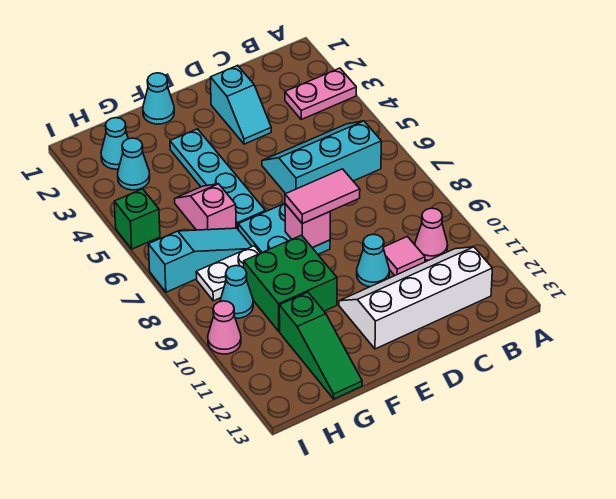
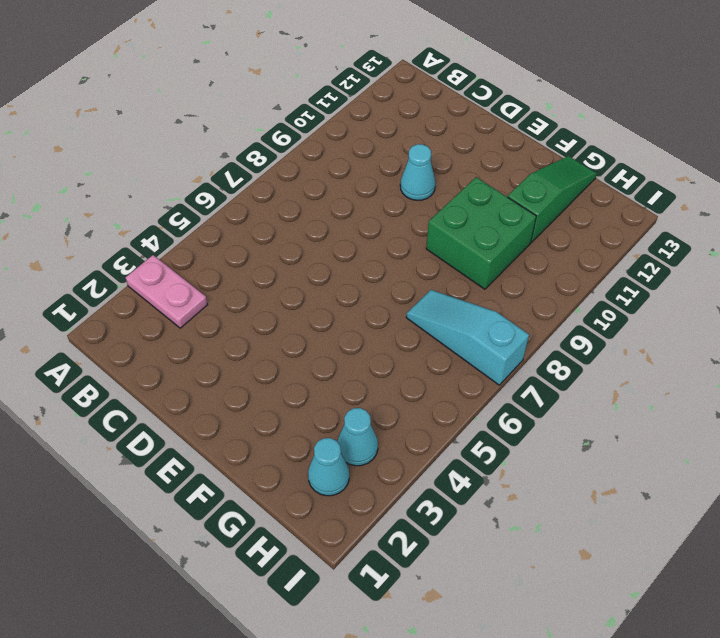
none -> cyan slope B5:D6 level 1 top 6
none -> pink cone B10 level 1
none -> white slope B11:E12 level 1 top 12

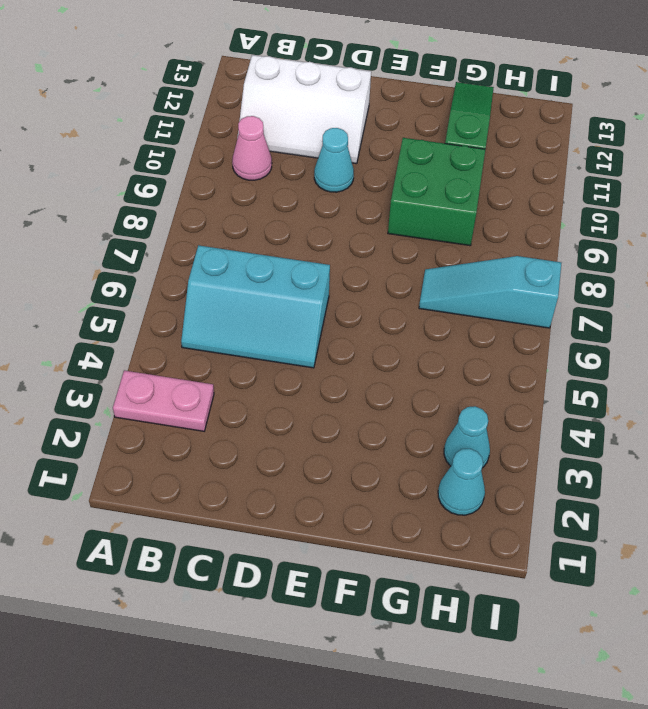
white slope B11:D12 level 1 top 12 -> white slope B11:E12 level 1 top 12
none -> pink tile C10 level 1
none -> cyan slope D2:D3 level 1 top 2
none -> cyan plate E7:F8 level 1

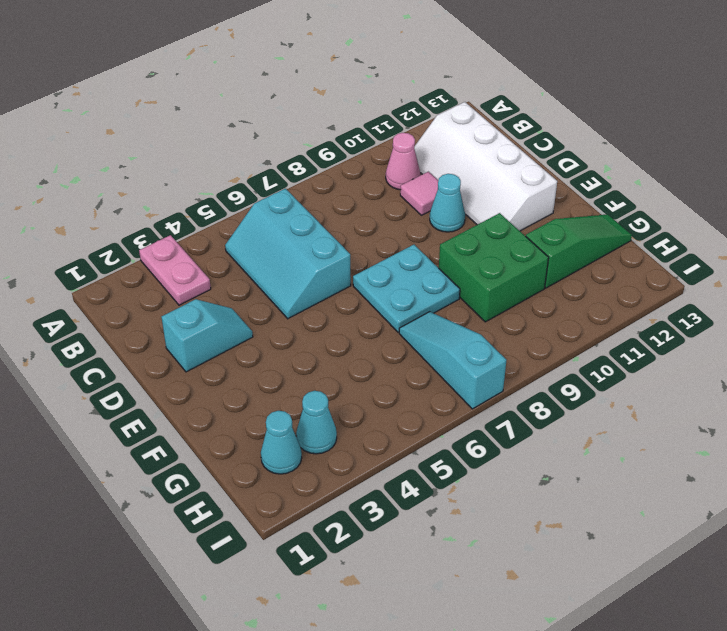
none -> cyan cone F1 level 1
none -> cyan plate F3:F6 level 1
none -> pink slope G5:G6 level 1 top 6

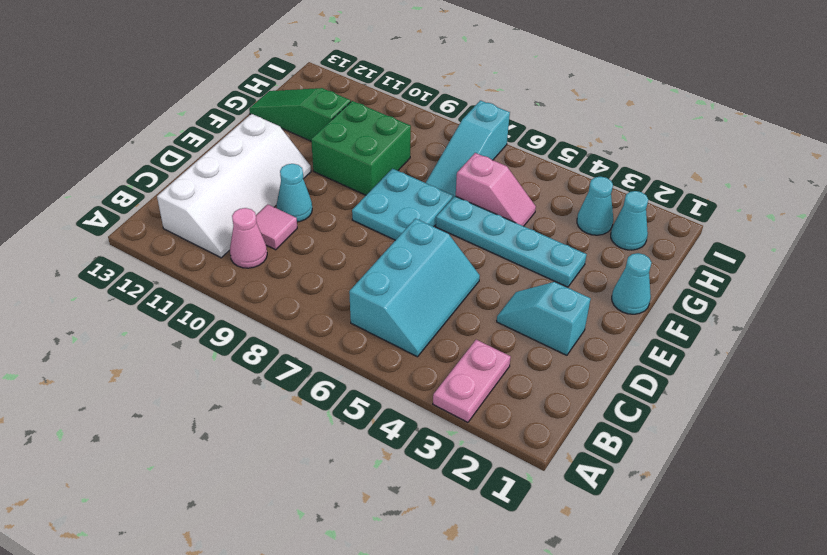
none -> white plate G8:H8 level 1
none -> cyan cone H9 level 1
none -> green brick I5 level 1

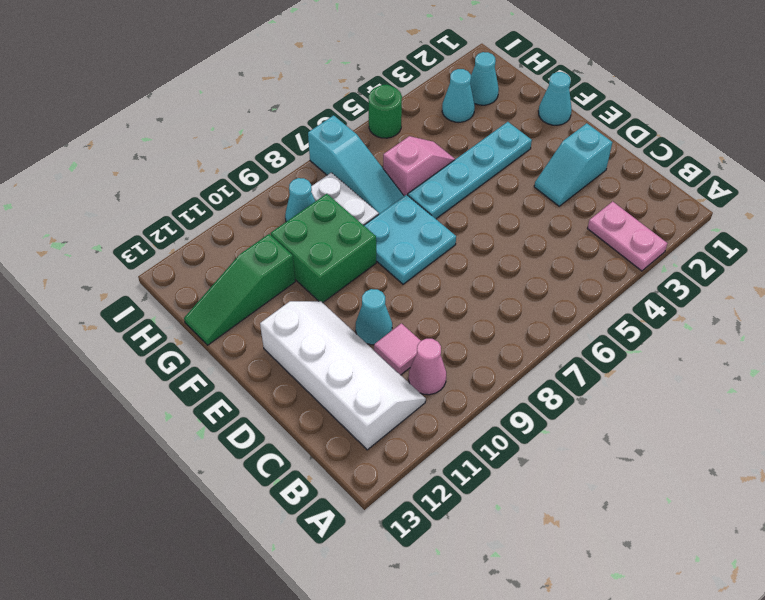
green round brick I5 level 1 -> green brick I5 level 1
none -> cyan slope B5:D6 level 1 top 6
none -> pink cone I10 level 1
none -> pink brick E8 level 2

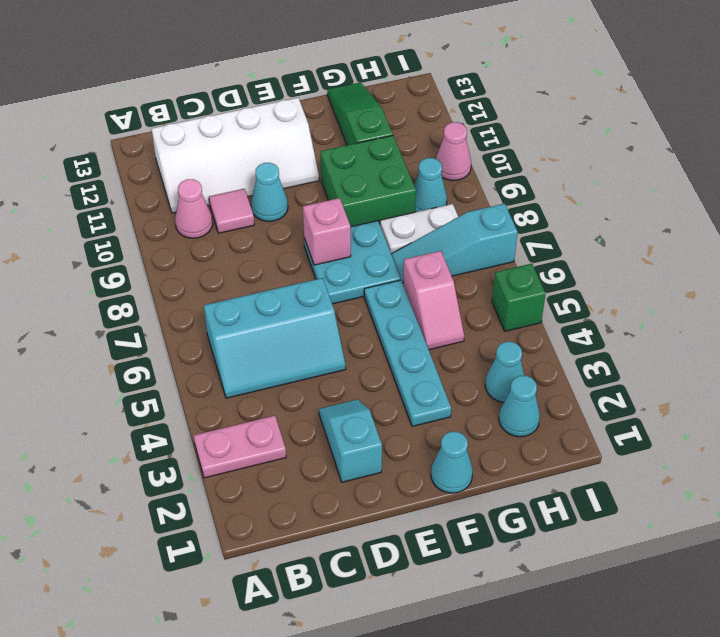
none -> pink tile D8:E8 level 3

